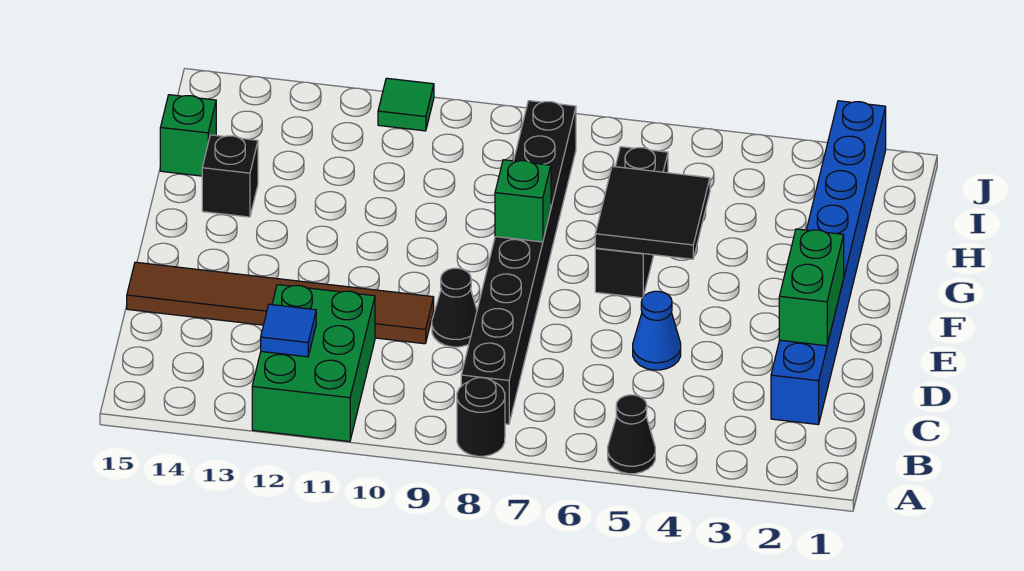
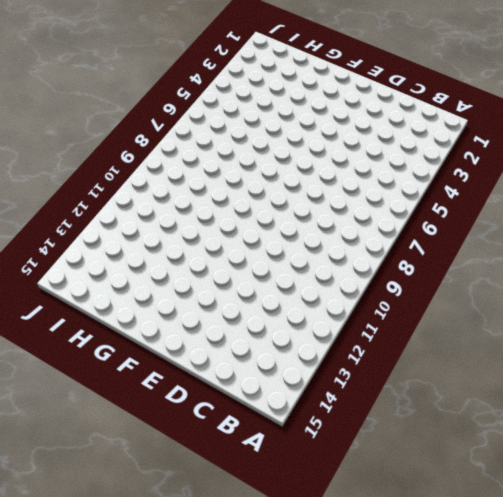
none -> black cone A5 level 1
none -> black round brick A8 level 1
none -> green brick A11:C12 level 1

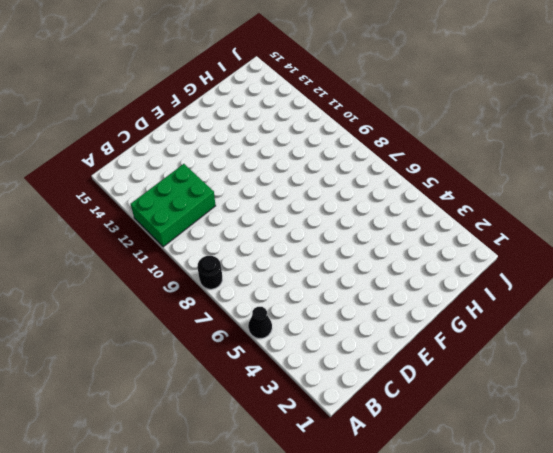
none -> black brick B8:I8 level 1
none -> blue brick C2:J2 level 1
none -> blue cone D5 level 1

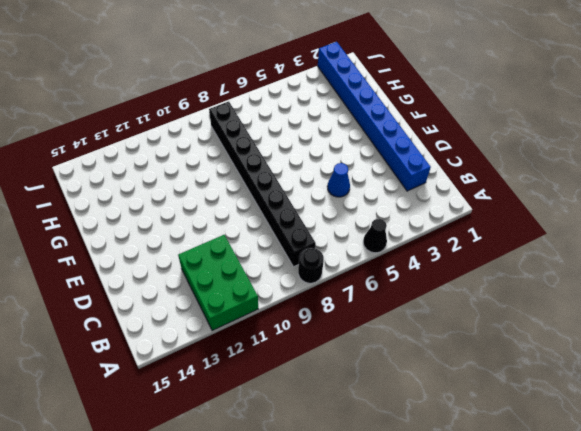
none -> black cone D9 level 1
none -> brown tile D10:D15 level 1
none -> black brick F6:H6 level 1

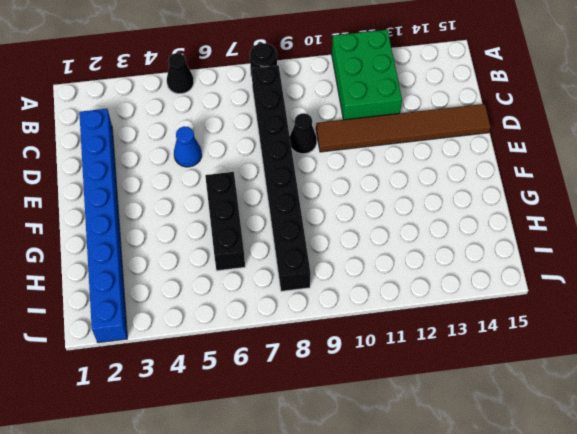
none -> black brick G14 level 1
none -> green brick H15 level 1
none -> green tile J11 level 1

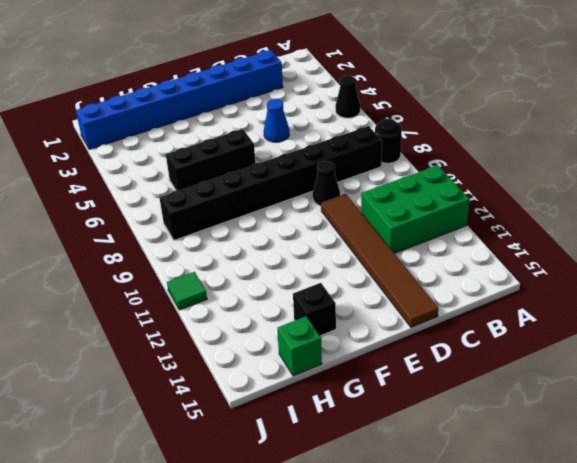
none -> blue tile B12 level 2
none -> green brick D2:E2 level 2
none -> black tile F5:G6 level 2

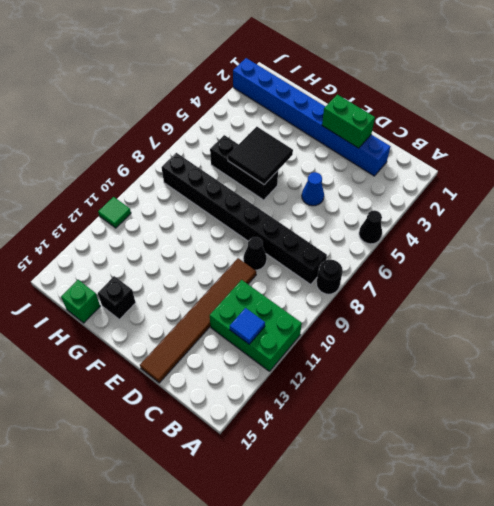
none -> green brick F8 level 2

